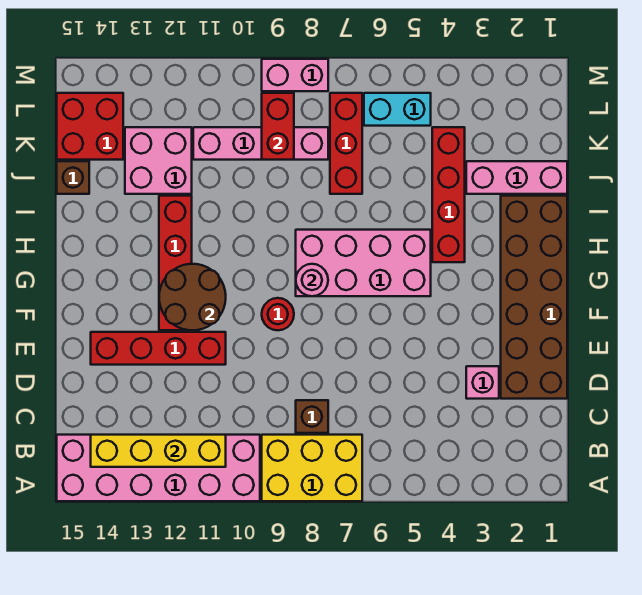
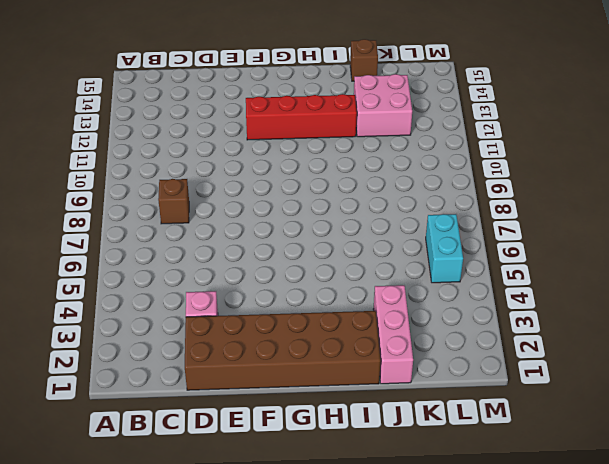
none -> yellow brick A7:B9 level 1
none -> pink brick A10:B15 level 1
none -> red brick E11:E14 level 1

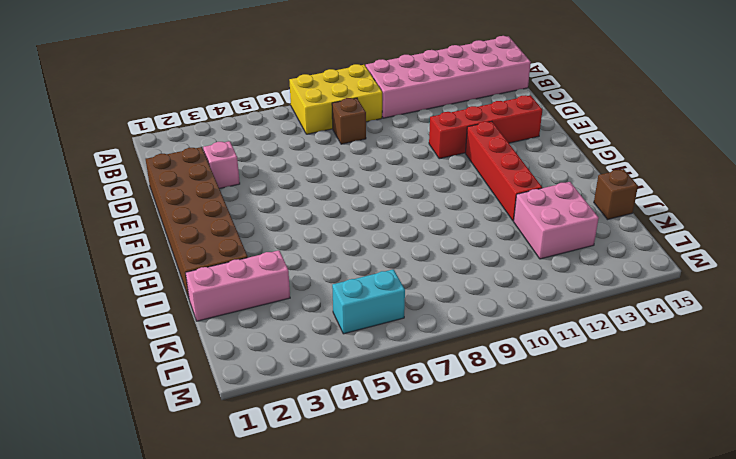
none -> red round brick F9 level 1
none -> pink brick G5:H8 level 1
none -> red brick H4:K4 level 1

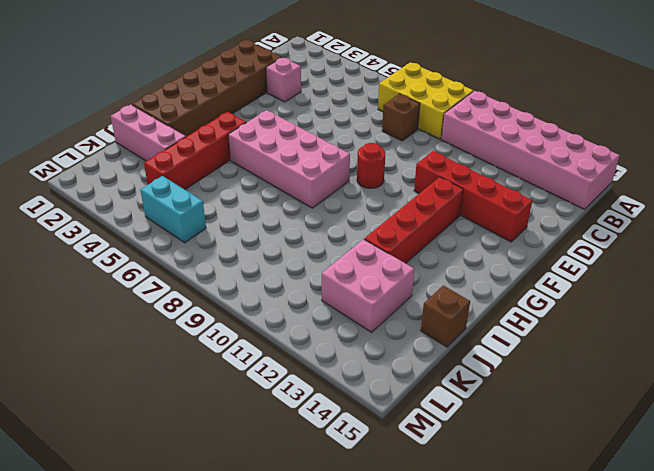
none -> red brick J7:L7 level 1
none -> pink brick K8:K11 level 1
none -> red brick K14:L15 level 1

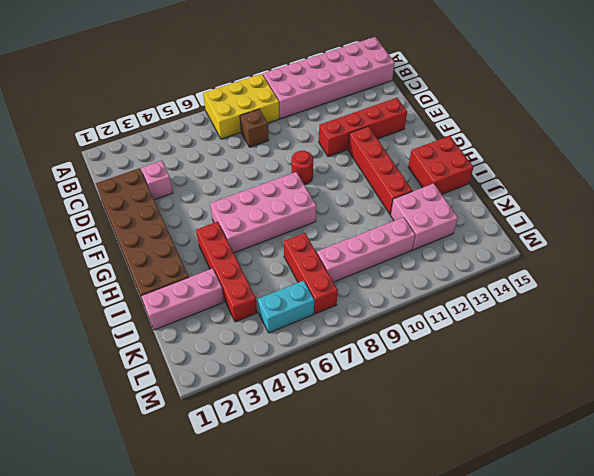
red brick H14:I15 level 1 -> red brick K14:L15 level 1
none -> brown brick J15 level 1
none -> pink brick M8:M9 level 1
none -> yellow brick B11:B14 level 2

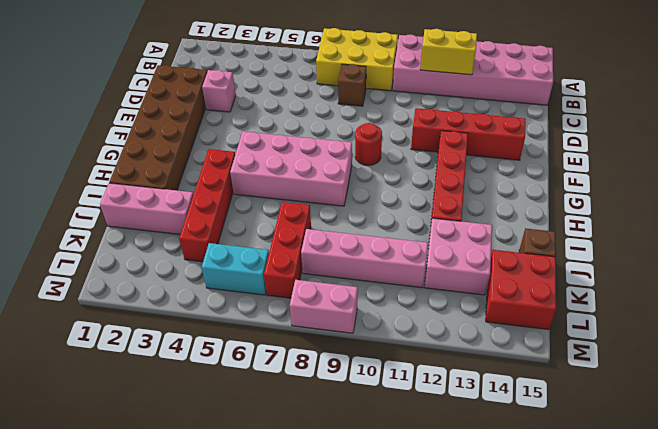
yellow brick B11:B12 level 2 -> yellow brick B11:B14 level 2
none -> brown round brick F11:G12 level 2
none -> pink round brick G8 level 2
none -> red brick K9:L9 level 2

